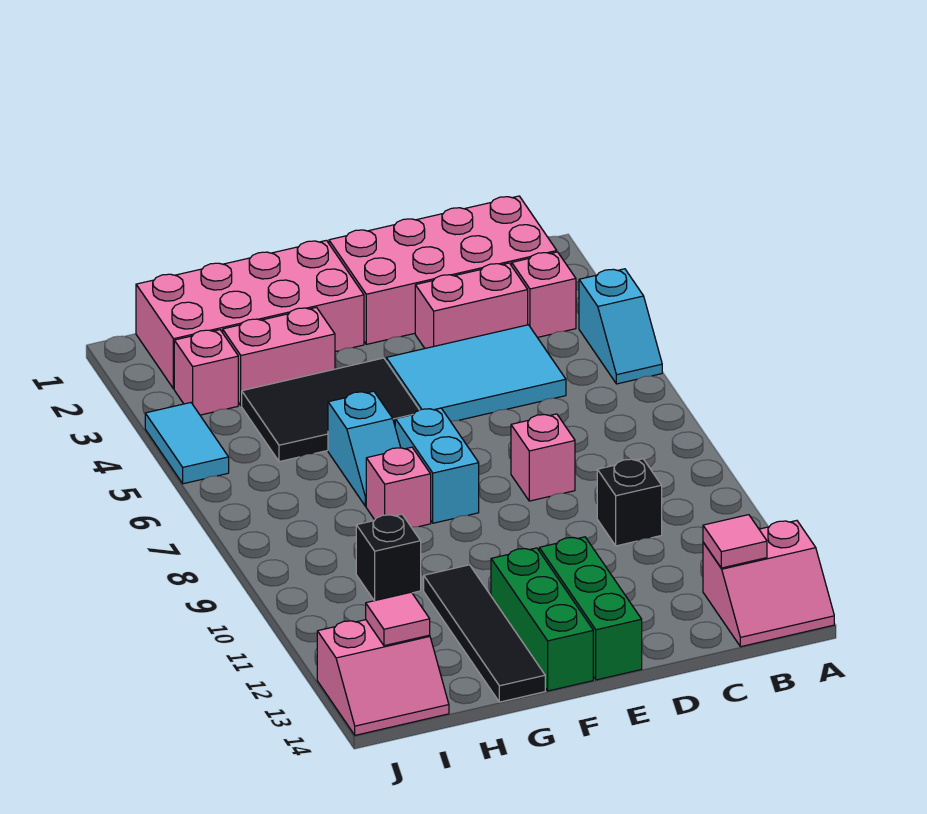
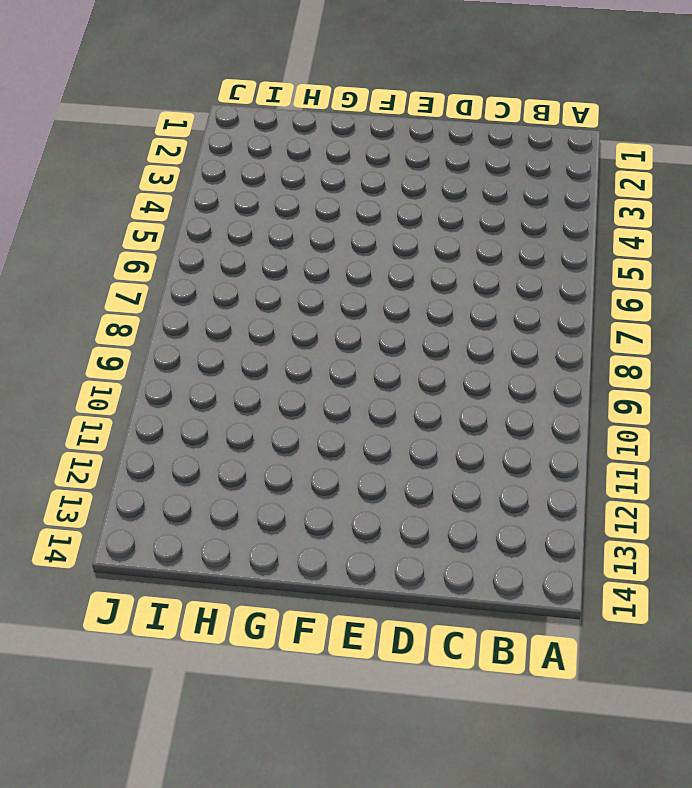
none -> cyan slope A4:A5 level 1 top 4
none -> pink slope A13:B14 level 1 top 13
none -> pink brick B1:E2 level 1

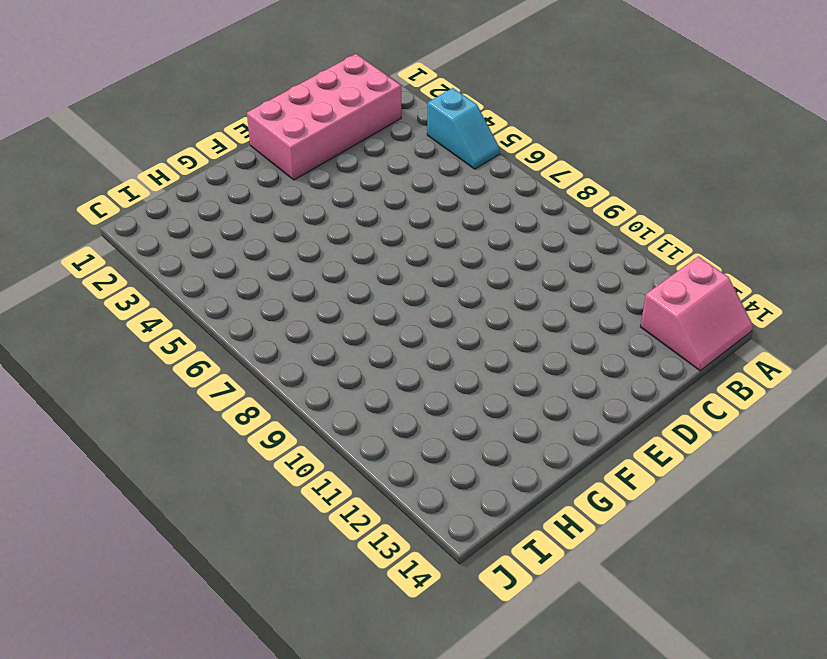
none -> pink brick B3 level 1
none -> pink brick C3:D3 level 1
none -> cyan tile C4:E5 level 1

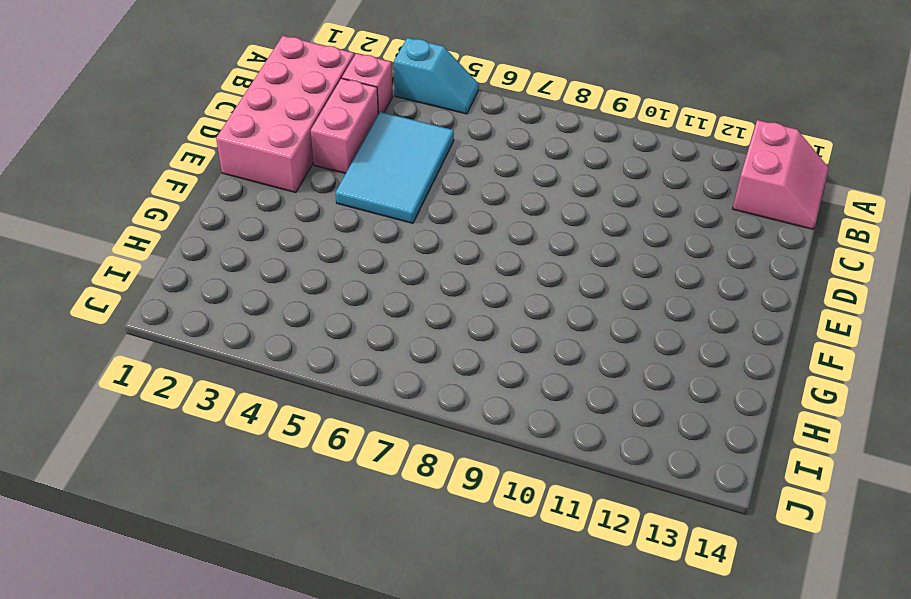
none -> black brick C10 level 1
none -> pink brick D8 level 1
none -> green brick E12:E14 level 1

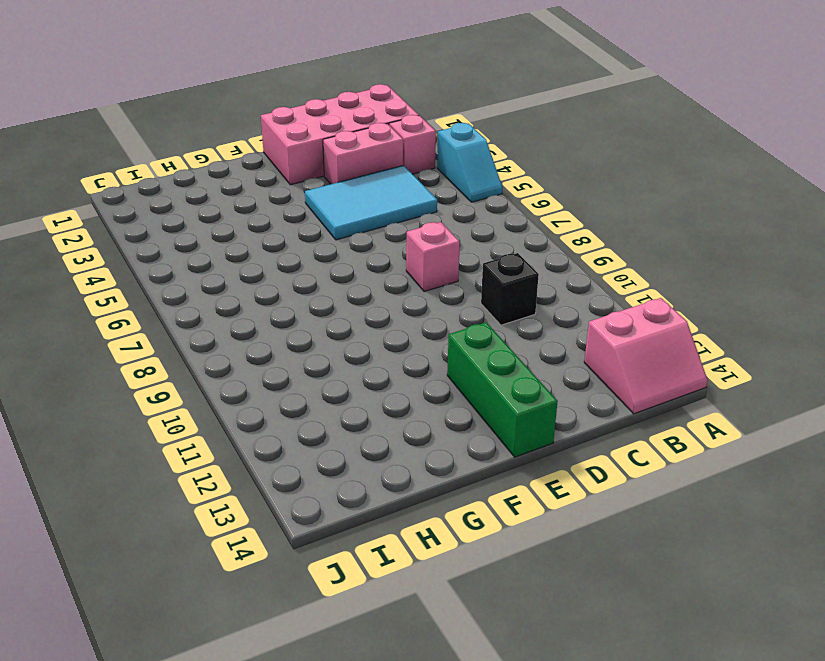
none -> pink brick F1:I2 level 1
none -> black tile F4:H5 level 1
none -> cyan brick F7:F8 level 1

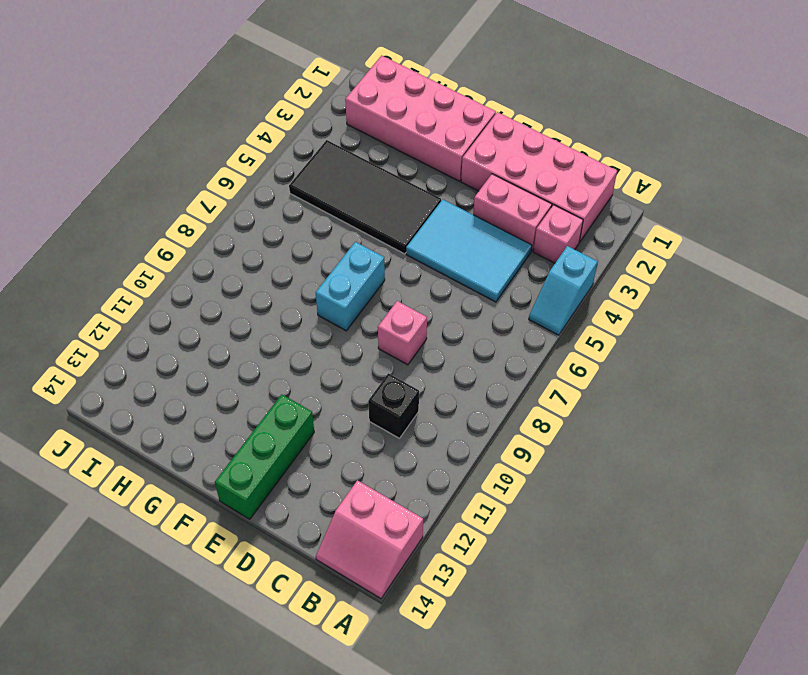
black tile F4:I5 level 1 -> black tile F4:H5 level 1
none -> green brick F12:F14 level 1
none -> pink brick G3:H3 level 1
none -> cyan slope G6:G7 level 1 top 6

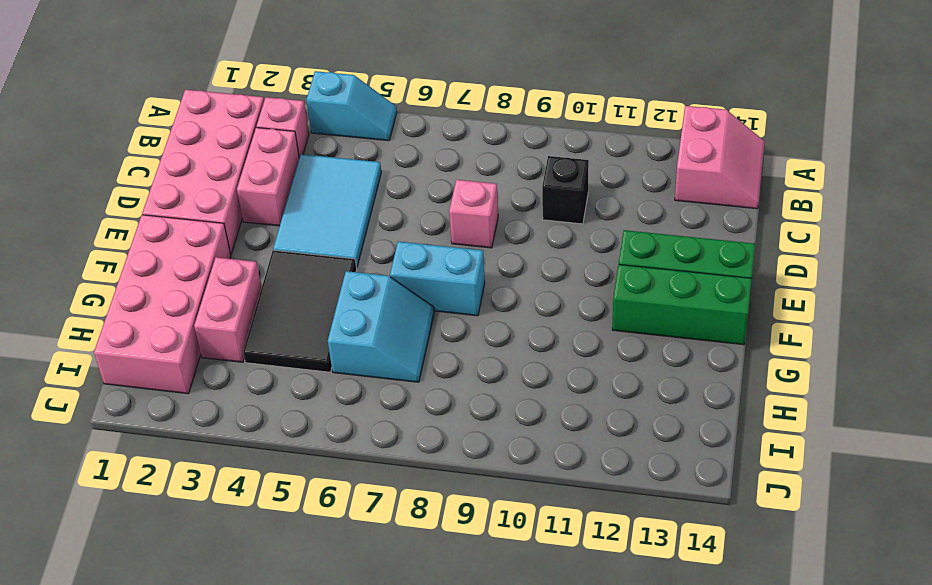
cyan slope G6:H7 level 1 top 6 -> cyan slope G6:G7 level 1 top 6
none -> pink brick G8 level 1
none -> black tile G11:G14 level 1
none -> black brick H10 level 1

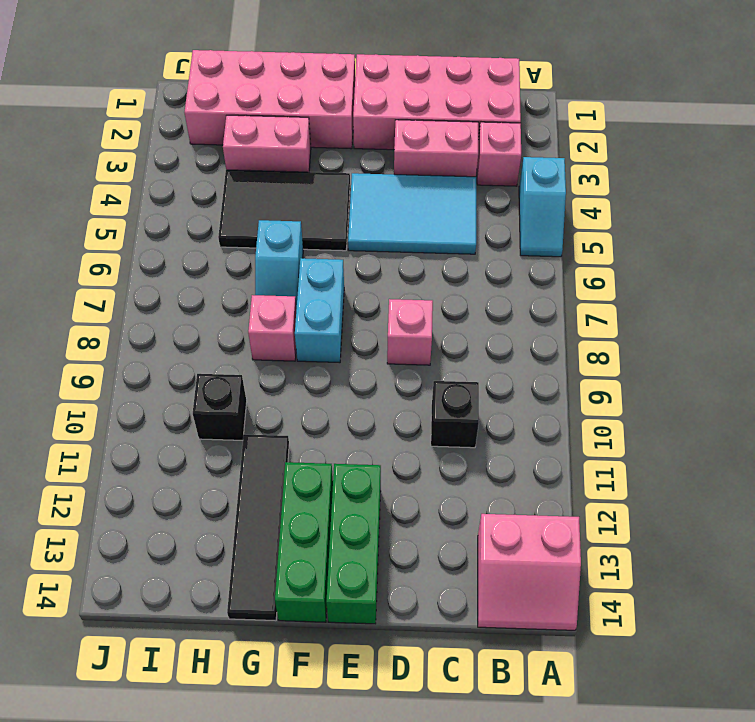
none -> pink brick I3 level 1
none -> pink slope I13:J14 level 1 top 13
none -> cyan tile J4:J5 level 1

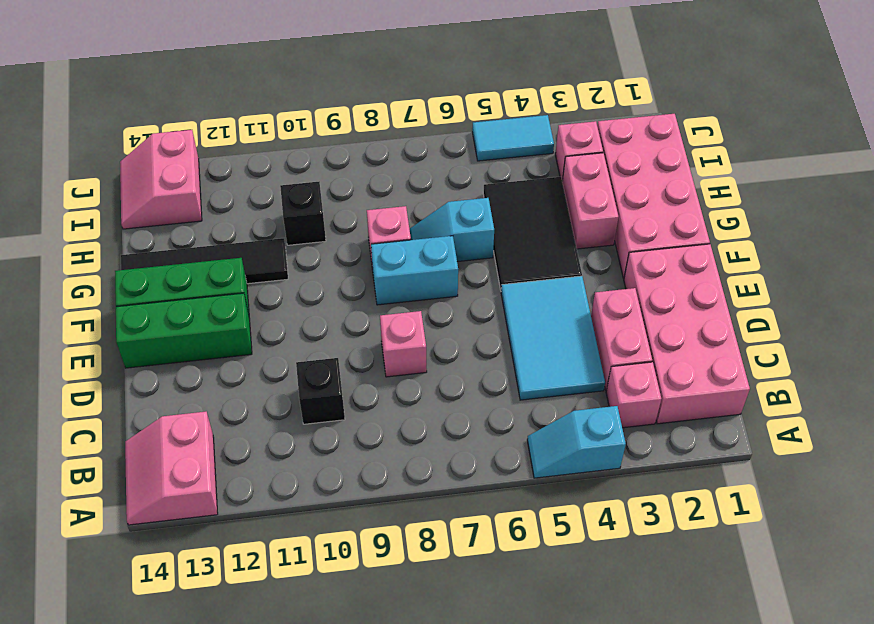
none -> pink tile B13 level 2
none -> pink tile I13 level 2

